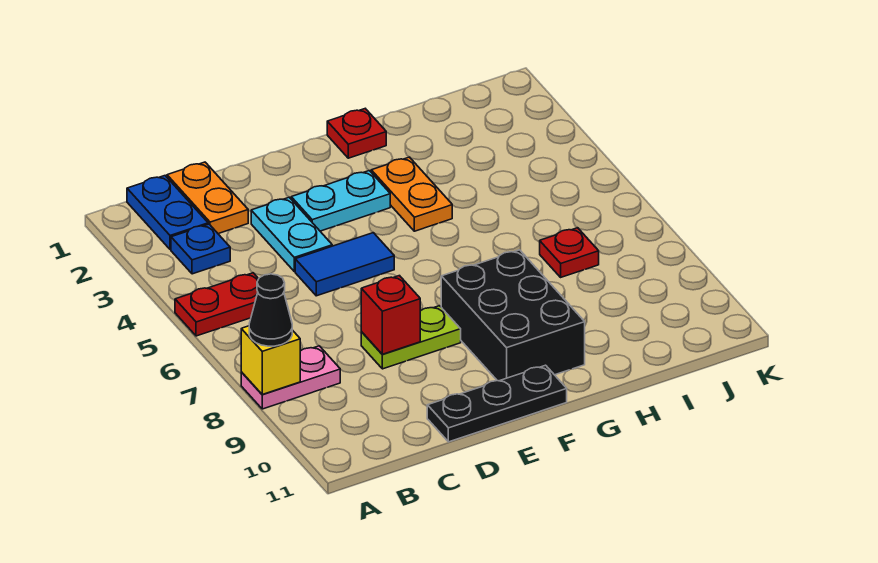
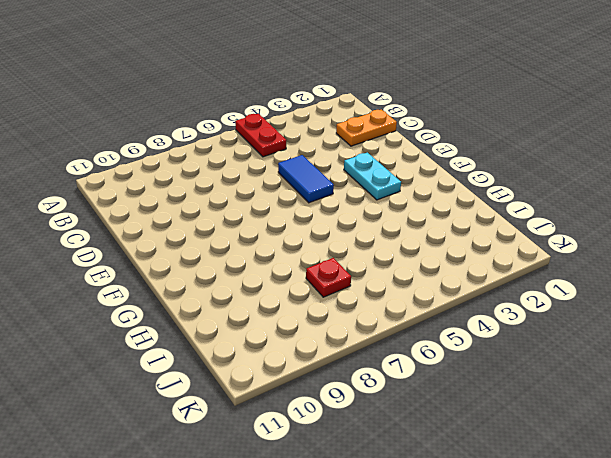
none -> pink plate A8:B8 level 1
none -> blue plate B1:B2 level 1
none -> blue plate B3 level 1

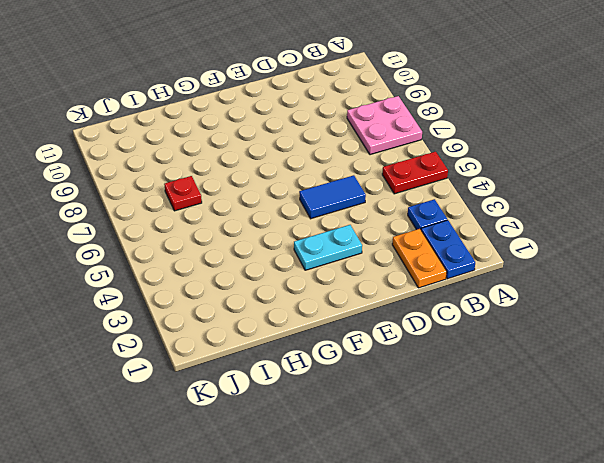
pink plate A7:B8 level 1 -> pink plate A8:B8 level 1
none -> cyan plate D3:D4 level 1
none -> lime plate D8:E8 level 1
none -> black plate D11:F11 level 1

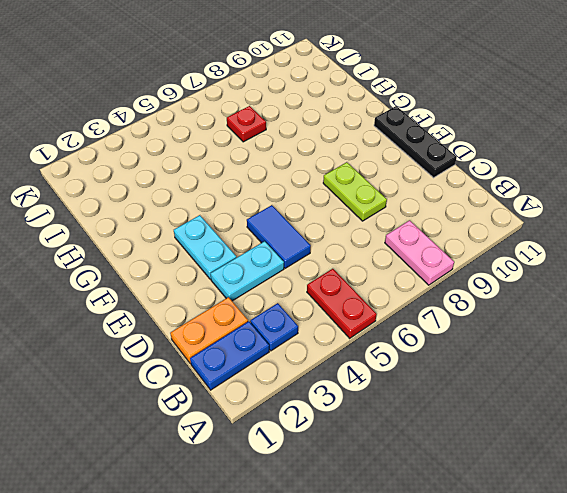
none -> black brick F8:G10 level 1
none -> red plate G1 level 1
none -> orange plate G3:G4 level 1

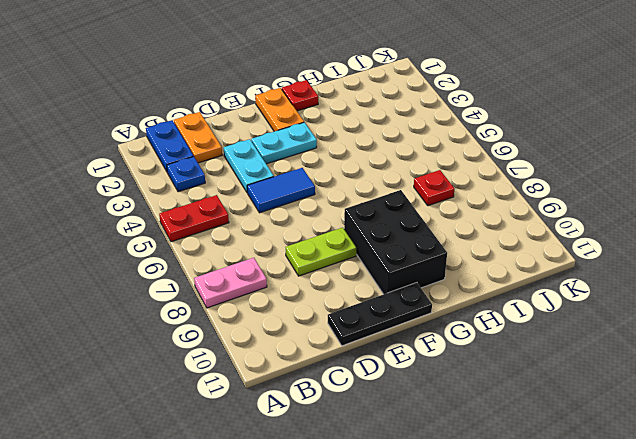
orange plate F1:F2 level 1 -> orange plate G3:G4 level 1
none -> yellow brick A8 level 2
none -> red brick D8 level 2
none -> black cone A8 level 3

